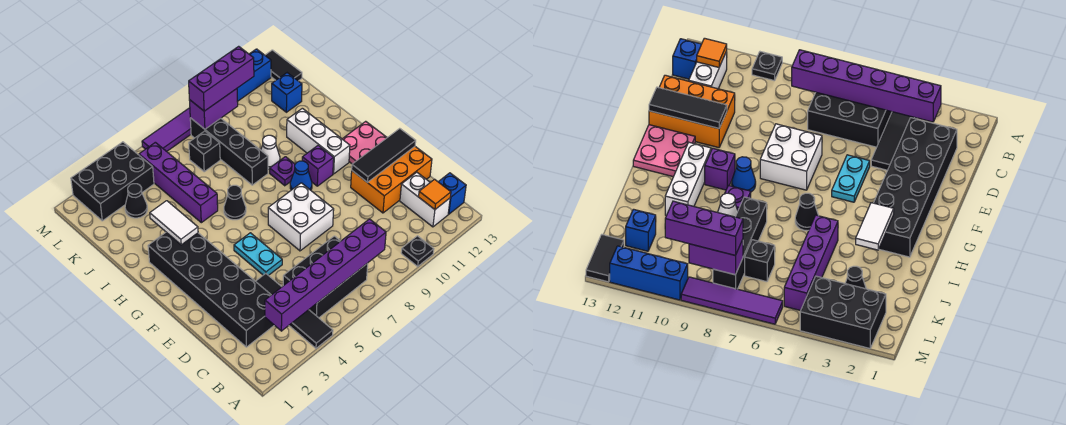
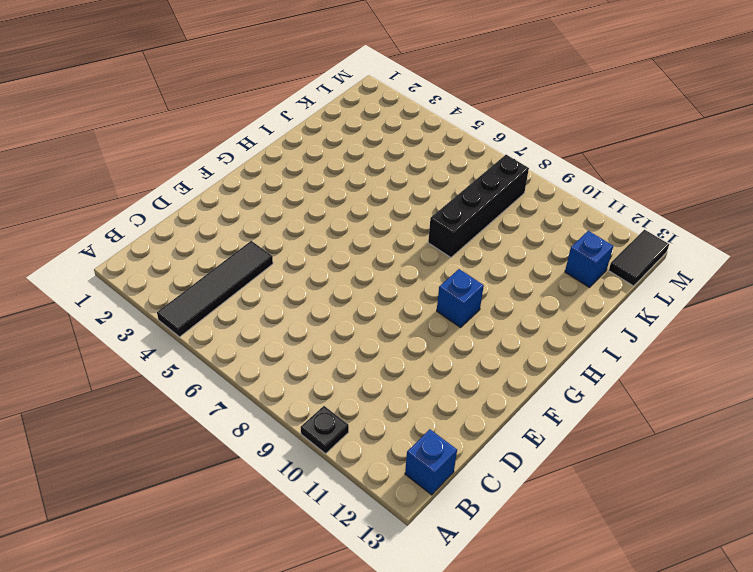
blue brick G10 level 1 -> purple brick G10 level 1
none -> black brick B5:C7 level 1
none -> white brick B12:C12 level 1
none -> black brick C2:H3 level 1
none -> orange brick D11:E13 level 1

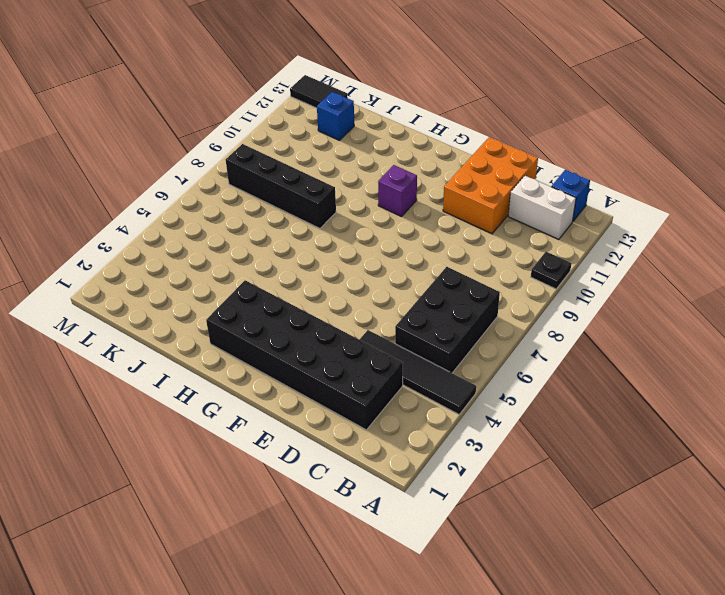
none -> cyan plate E5:F5 level 1
none -> white brick E7:F8 level 1
none -> pink plate F12:G13 level 1
none -> blue cone G9 level 1

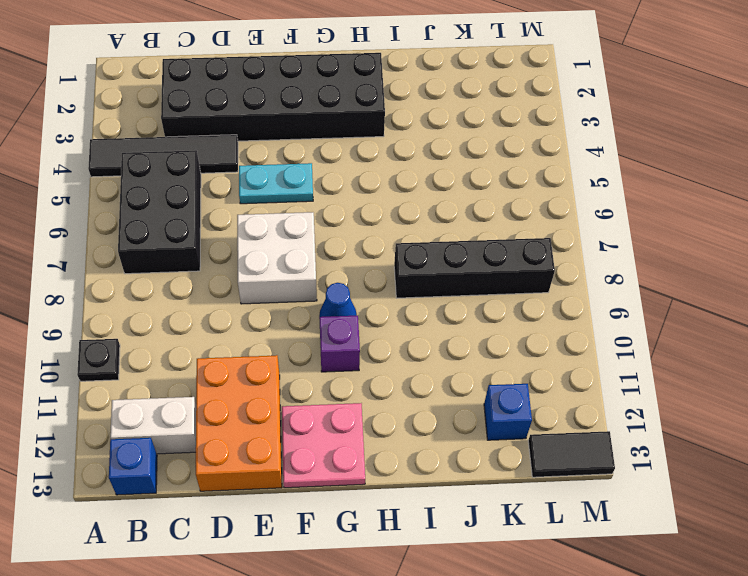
none -> white brick G11:I11 level 1
none -> black cone H6 level 1
none -> purple plate H9 level 1
none -> purple brick I5:L5 level 1

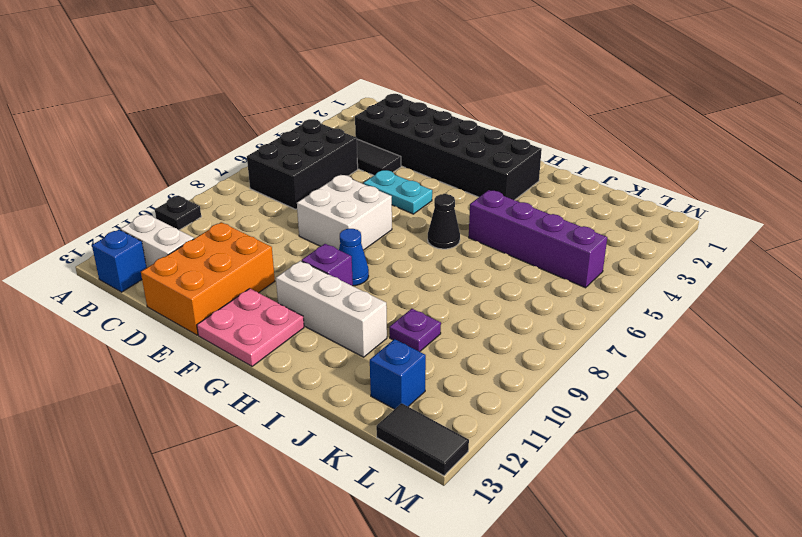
purple plate J10 level 1 -> purple plate H9 level 1
none -> black brick I8:L8 level 1
none -> white cone I9 level 1
none -> black cone K3 level 1
none -> black brick K7 level 1

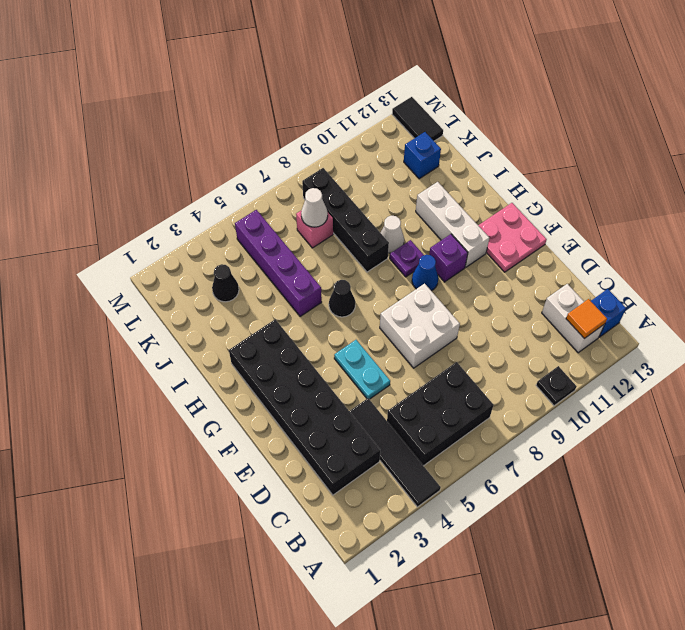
pink brick K7 level 1 -> black brick K7 level 1
white cone K7 level 2 -> none
none -> orange brick D11:E13 level 1
none -> black brick L2:M4 level 1
none -> purple tile M6:M9 level 1
none -> blue brick M10:M12 level 1

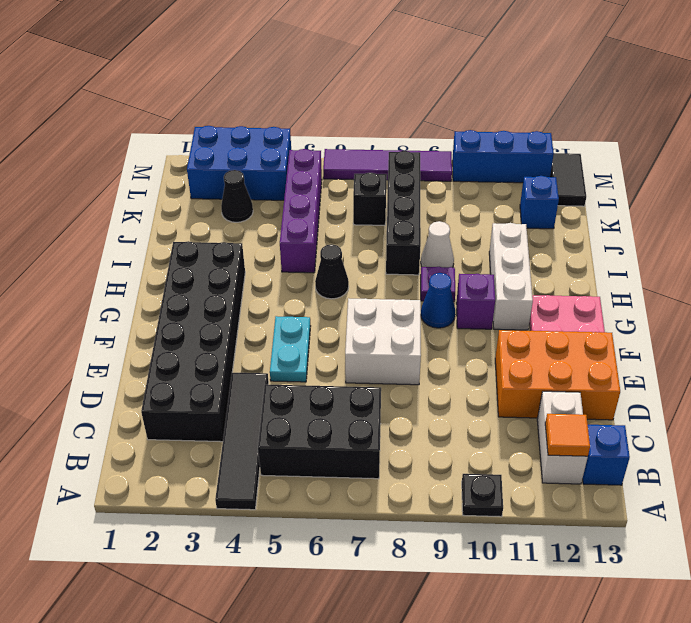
blue brick L2:M4 level 1 -> black brick L2:M4 level 1
none -> purple brick B3:B8 level 2
none -> black tile E11:E13 level 2
none -> white tile H3:I3 level 2
none -> purple brick L8:L9 level 2

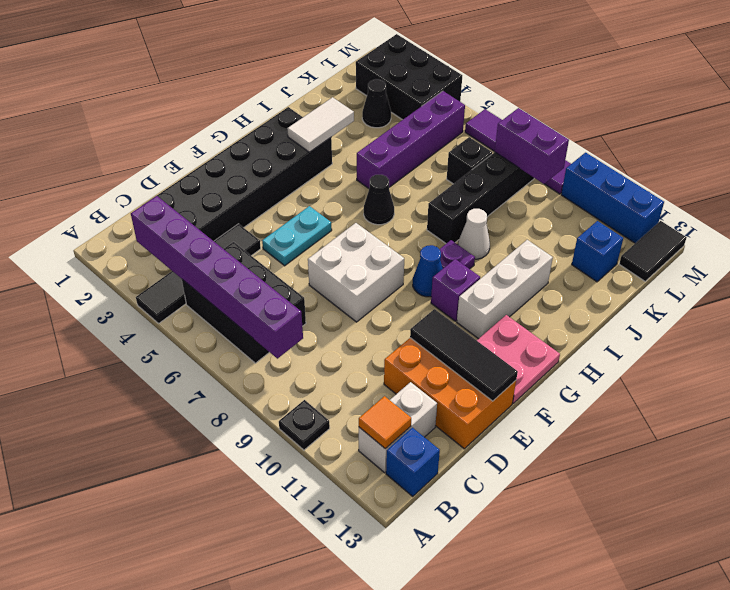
none -> purple brick L8:L10 level 3

